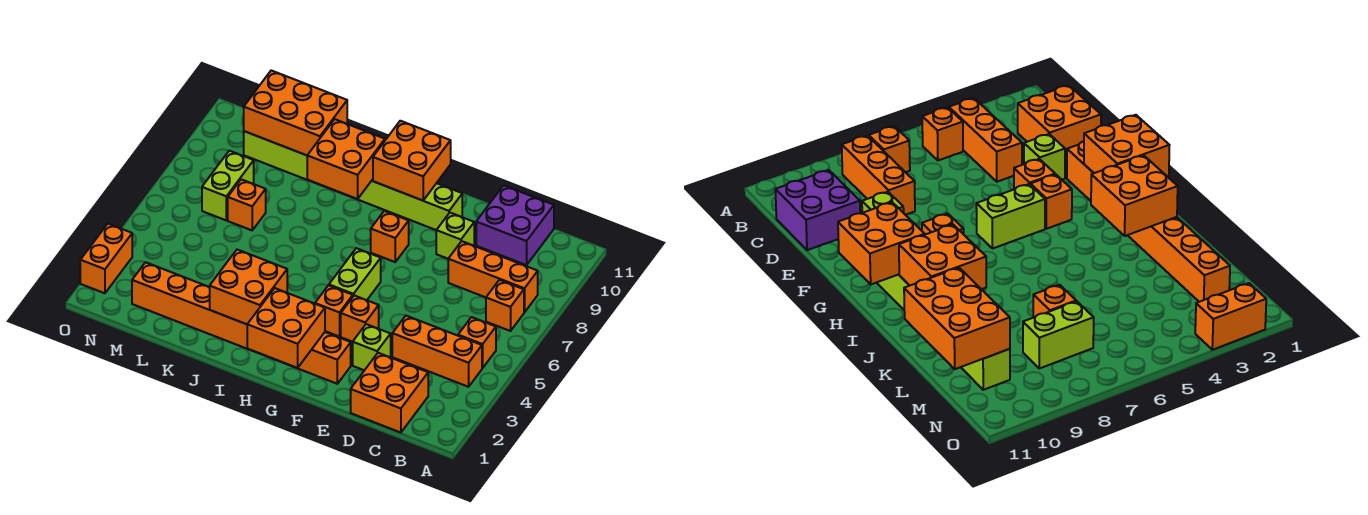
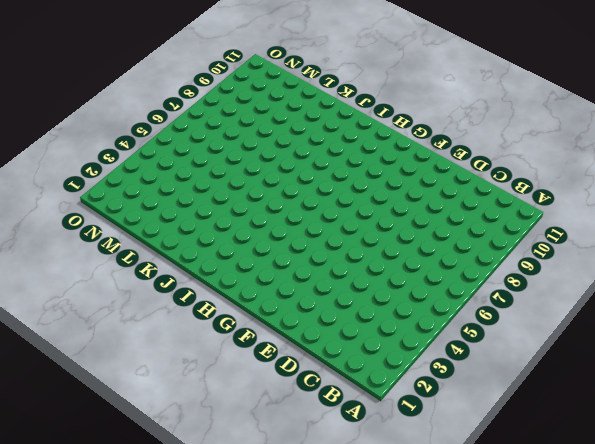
none -> orange brick B4:D4 level 1
none -> orange brick B5 level 1
none -> orange brick B7 level 1

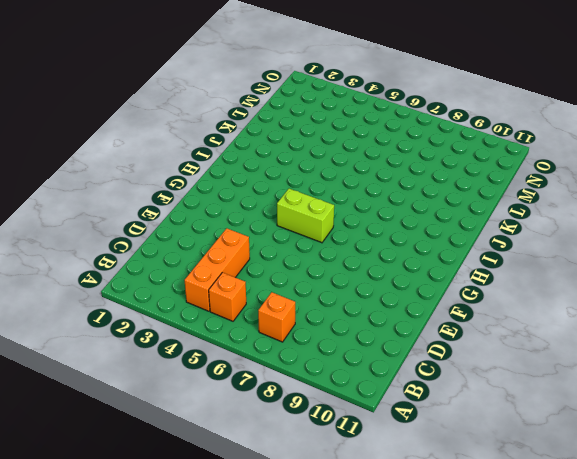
none -> orange brick B8:D8 level 1
none -> orange brick C1:D2 level 1
none -> purple brick C10:D11 level 1

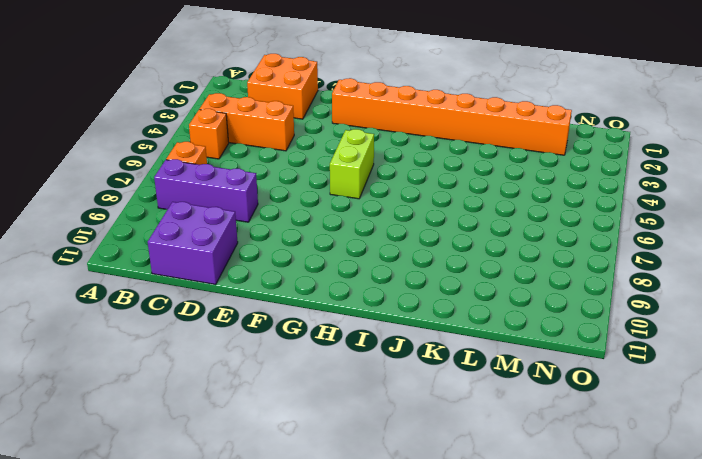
purple brick B8:D8 level 1 -> orange brick B8:D8 level 1
none -> lime brick E3 level 1
none -> lime brick E9 level 1
none -> orange brick F4 level 1

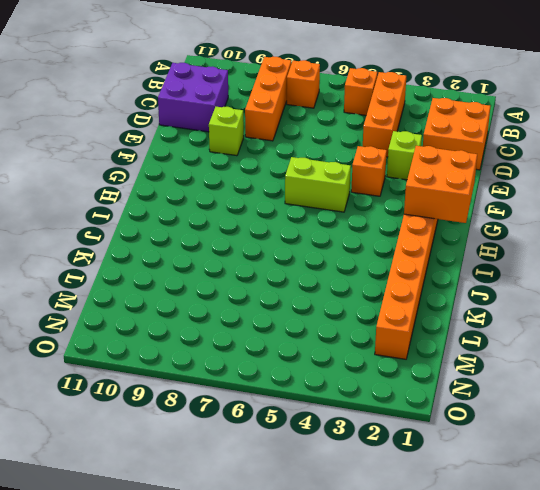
none -> lime brick F10:M10 level 1
none -> orange brick G4 level 1
none -> orange brick G8 level 1

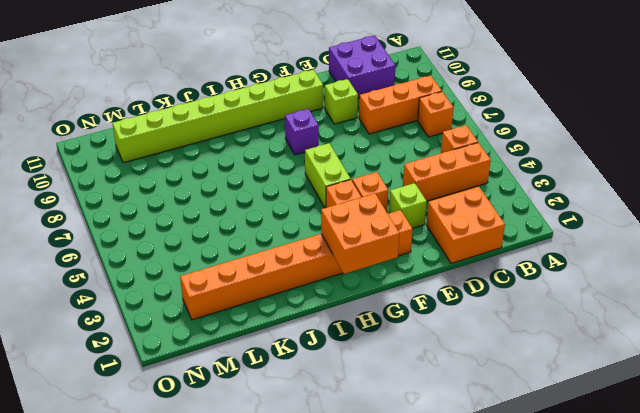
purple brick G8 level 1 -> orange brick G8 level 1
none -> orange brick L7 level 1
none -> lime brick M7:M8 level 1
none -> orange brick O2:O3 level 1

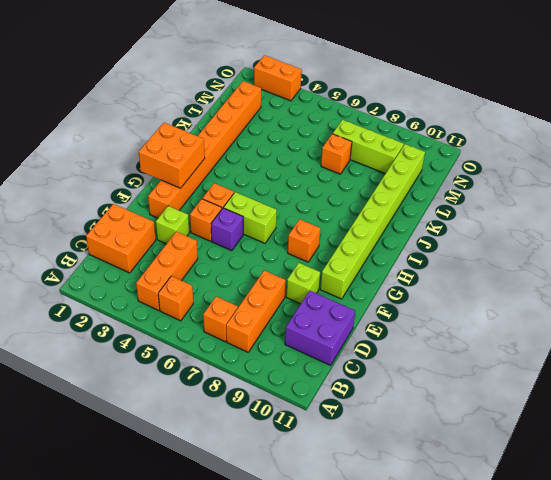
purple brick F5 level 1 -> none
lime brick M7:M9 level 1 -> lime brick M7:M8 level 1
none -> orange brick G10:H11 level 2
none -> orange brick I2:J3 level 2
none -> orange brick I9:J10 level 2

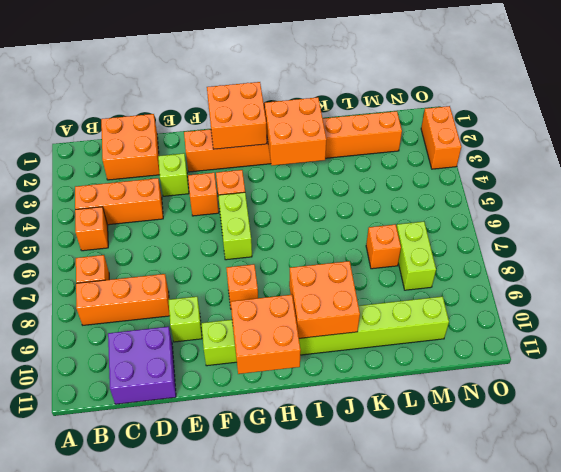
none -> orange brick K10:M11 level 2

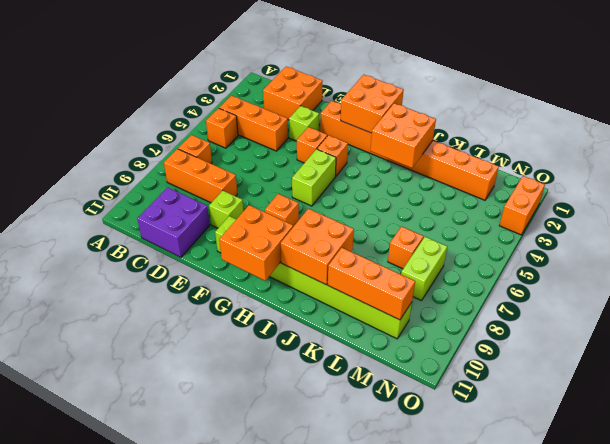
orange brick K10:M10 level 2 -> orange brick K10:M11 level 2

